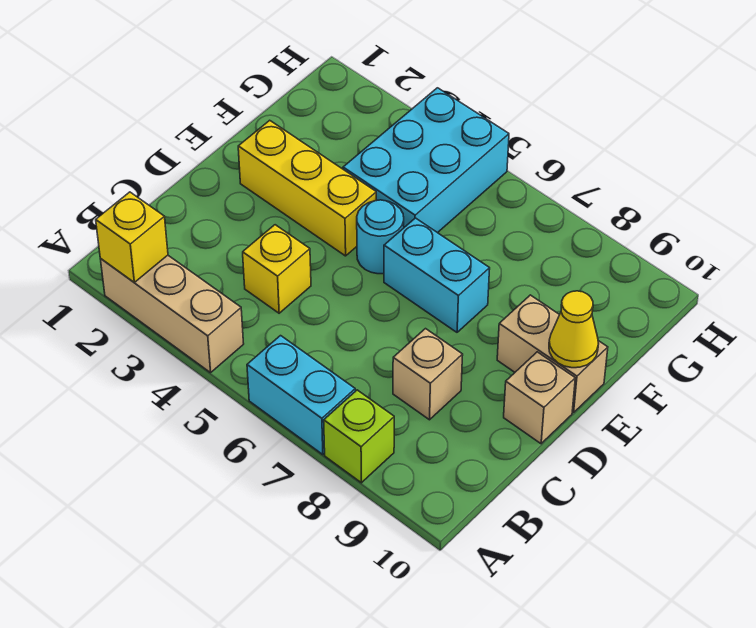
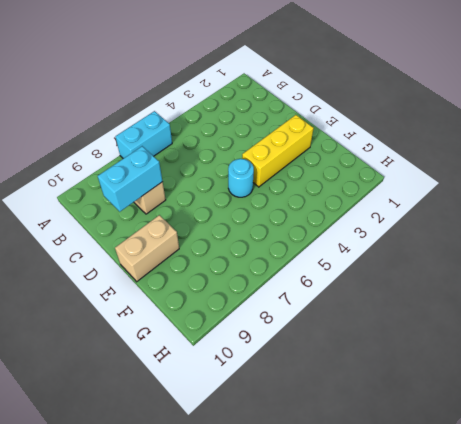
cyan brick C8:C9 level 2 -> cyan brick E6:E7 level 1
none -> tan brick A2:A4 level 1
none -> lime brick A8 level 1
none -> yellow brick C4 level 1

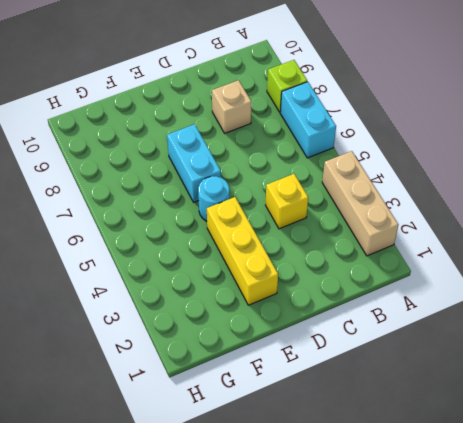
none -> tan brick D10 level 1
none -> tan brick E9:E10 level 1
none -> cyan brick F4:H5 level 1

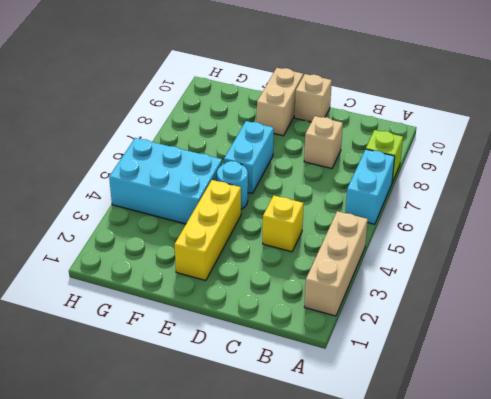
none -> yellow brick A2 level 2
none -> yellow cone E10 level 2

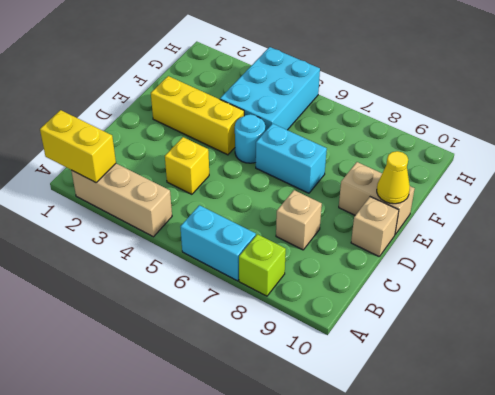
yellow brick A1:A2 level 2 -> yellow brick A2 level 2

